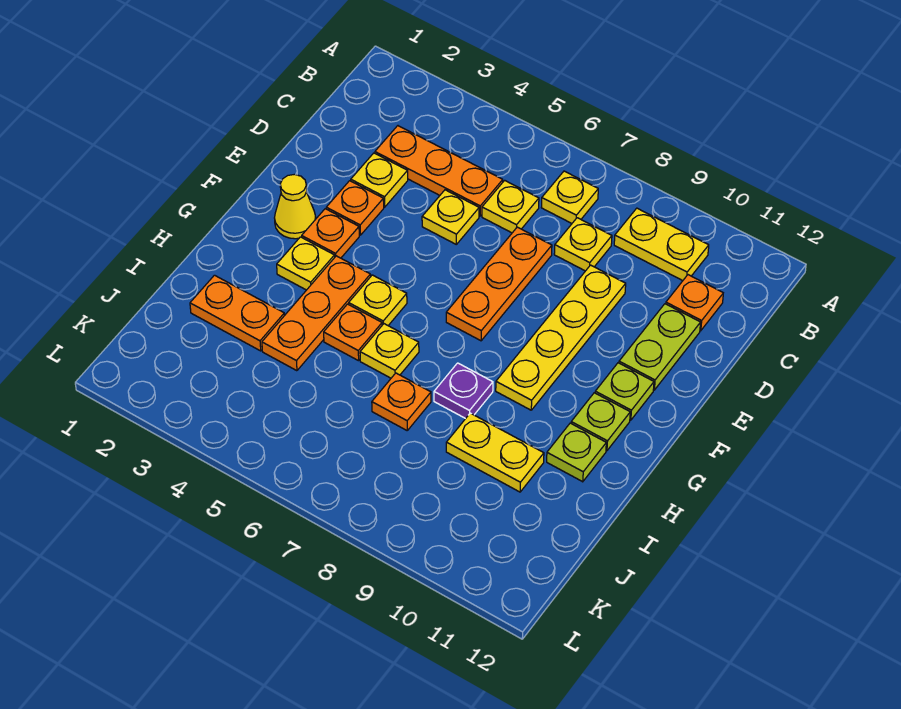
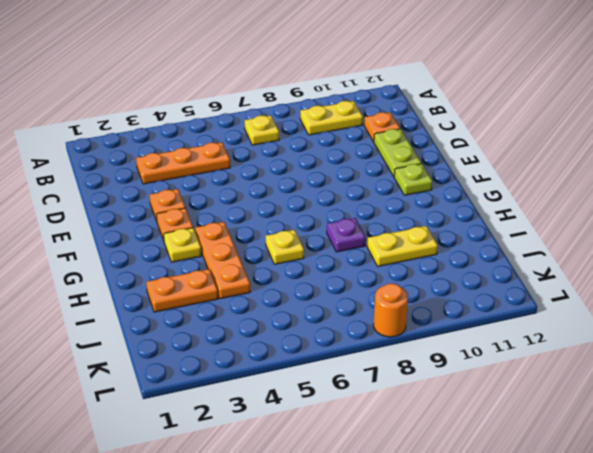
orange round brick L8 level 1 -> none
none -> yellow plate C6 level 1
none -> yellow plate C8 level 1
none -> yellow plate D3 level 1

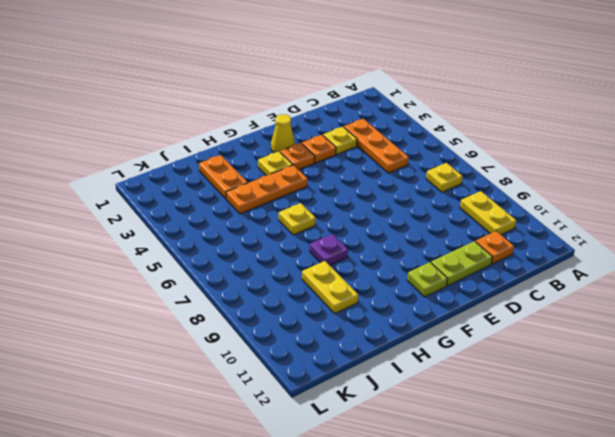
none -> yellow plate C6 level 1
none -> yellow plate C8 level 1
none -> yellow plate D5 level 1

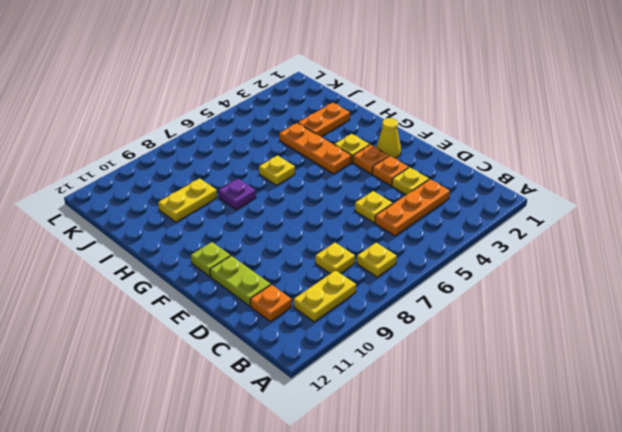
none -> yellow plate C6 level 1
none -> orange plate D7:F7 level 1
none -> yellow plate D9:G9 level 1

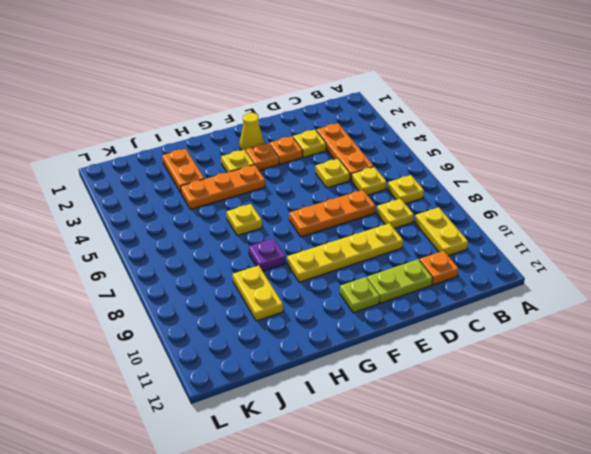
none -> yellow plate G5 level 1
none -> lime plate G11 level 1
none -> orange plate H5 level 1

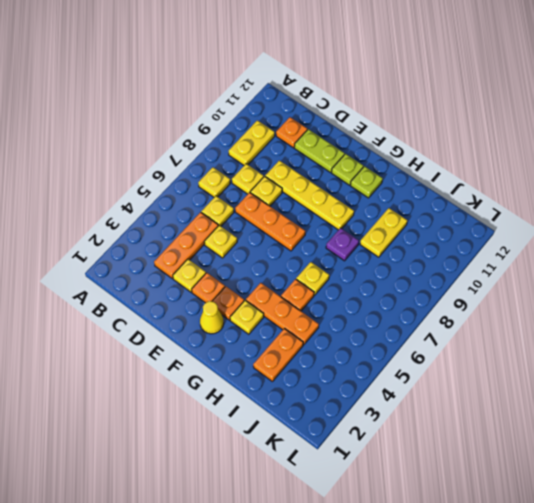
yellow plate D8 level 1 -> yellow plate G5 level 1
none -> lime plate H11 level 1
none -> orange plate I7 level 1

